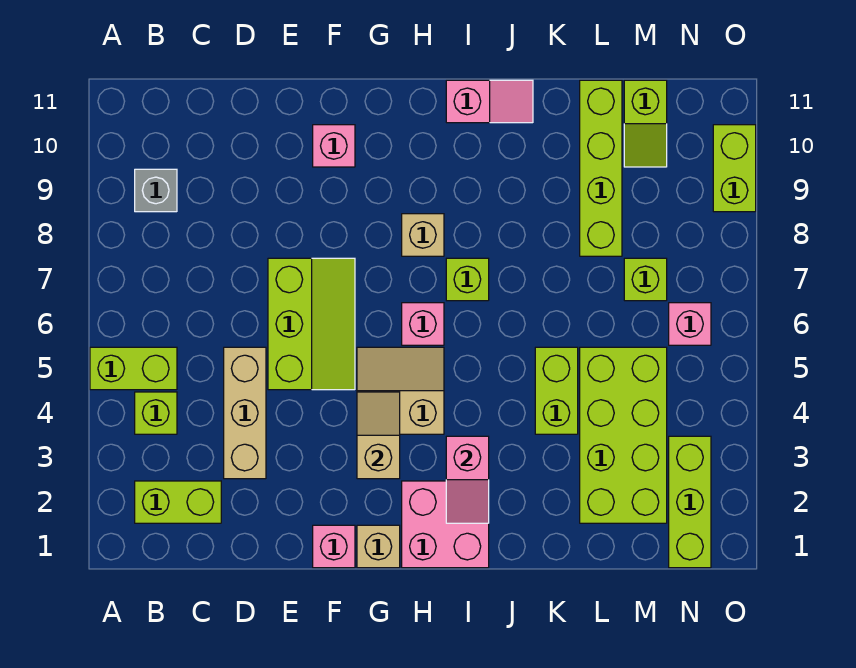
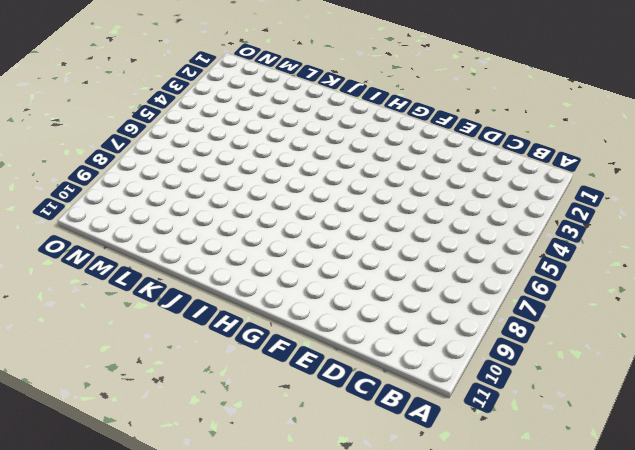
none -> lime brick A5:B5 level 1
none -> lime brick B2:C2 level 1
none -> lime brick B4 level 1

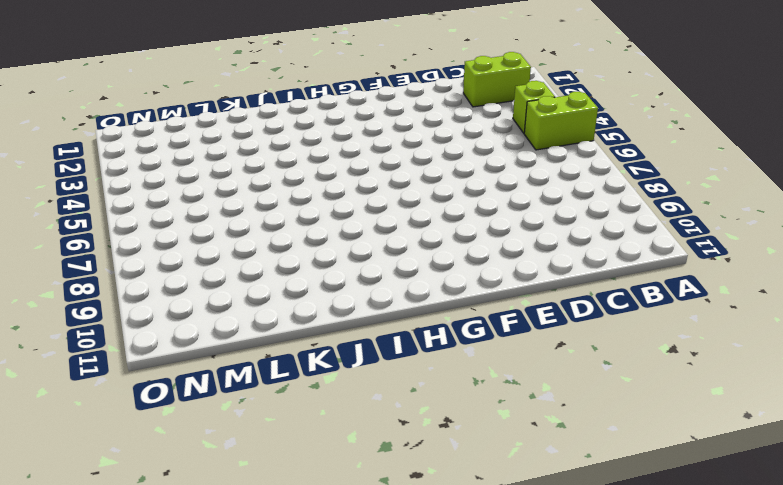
none -> grey brick B9 level 1
none -> tan brick D3:D5 level 1
none -> lime slope E5:F7 level 1 top E

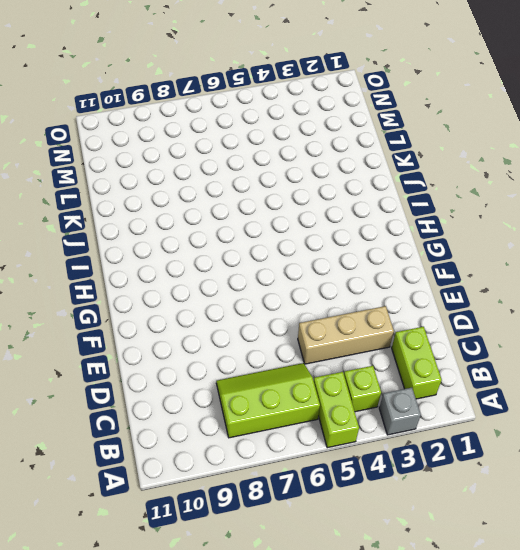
grey brick A3 level 1 -> grey brick B9 level 1
lime slope B6:C8 level 1 top B -> lime slope E5:F7 level 1 top E
none -> pink brick F1 level 1
none -> pink brick F10 level 1
none -> tan brick G1 level 1

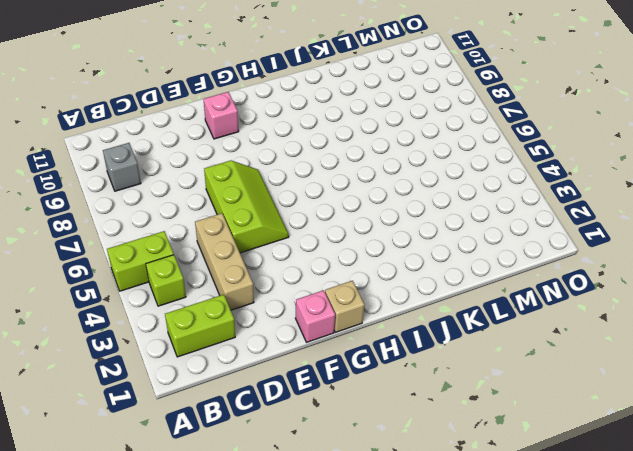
none -> tan slope G4:H5 level 1 top 4
none -> pink brick H1:I2 level 1
none -> pink brick H6 level 1

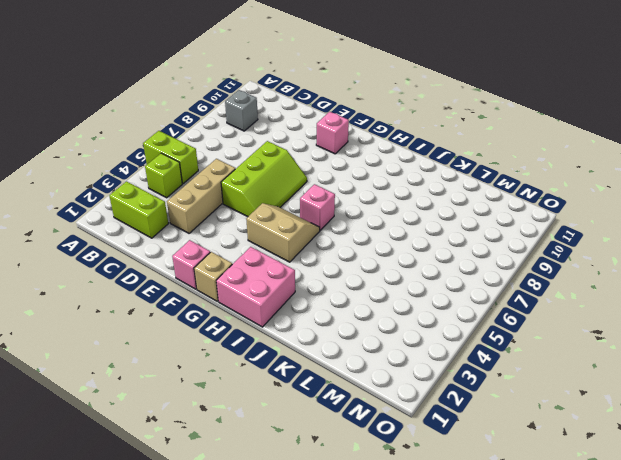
none -> tan brick H8 level 1
none -> lime brick I7 level 1
none -> pink slope I11:J11 level 1 top I

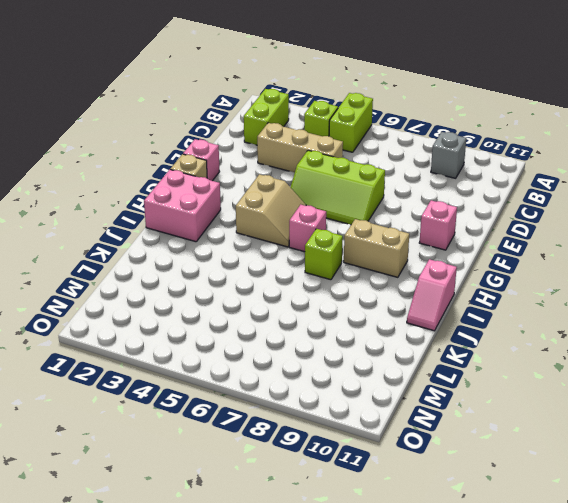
tan brick H8:H9 level 1 -> tan brick H8 level 1
none -> lime brick K4:K5 level 1
none -> lime brick L2:M5 level 1
none -> lime brick L8:L11 level 1

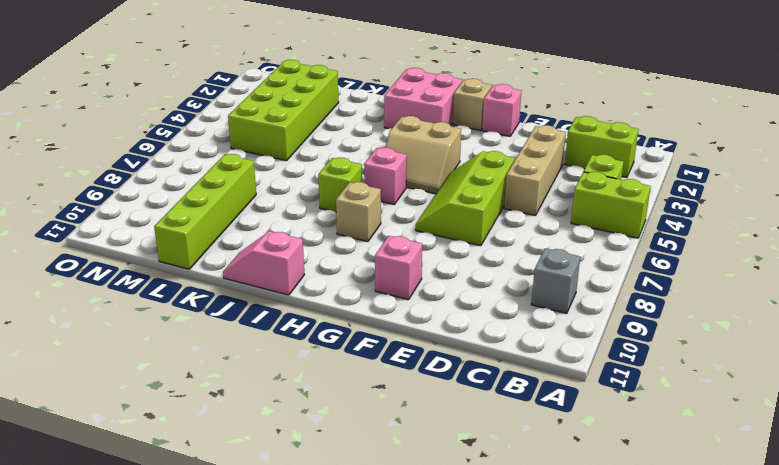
none -> lime brick K4:K5 level 1
none -> lime brick M7 level 1
none -> lime slope M10:M11 level 1 top 11

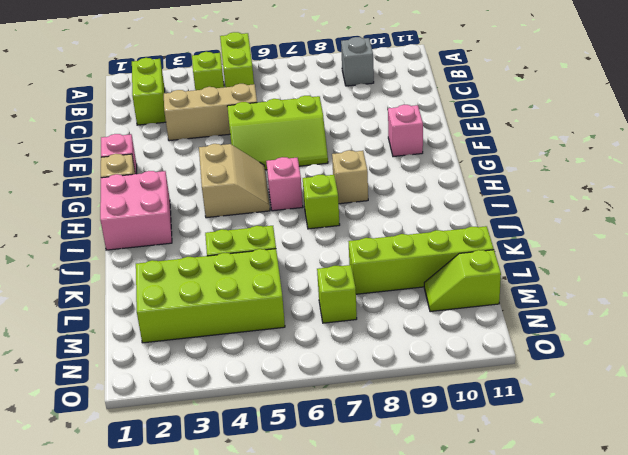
none -> pink slope I11:J11 level 1 top I
none -> lime brick N1:N3 level 1
none -> pink brick N6 level 1

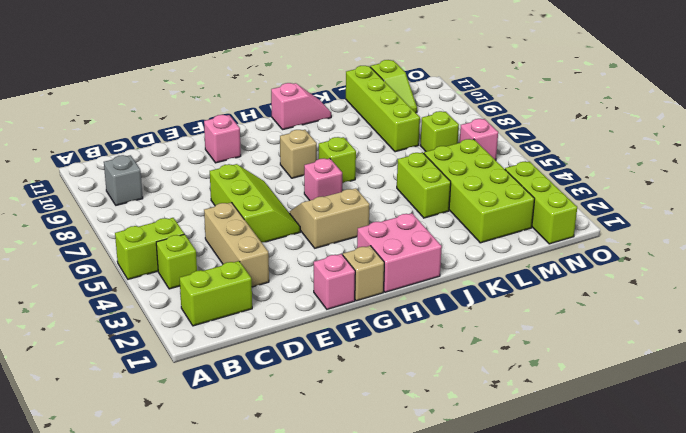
none -> lime brick O9:O10 level 1
none -> tan slope G3:G4 level 2 top 3
none -> pink slope I2:I3 level 2 top 3

